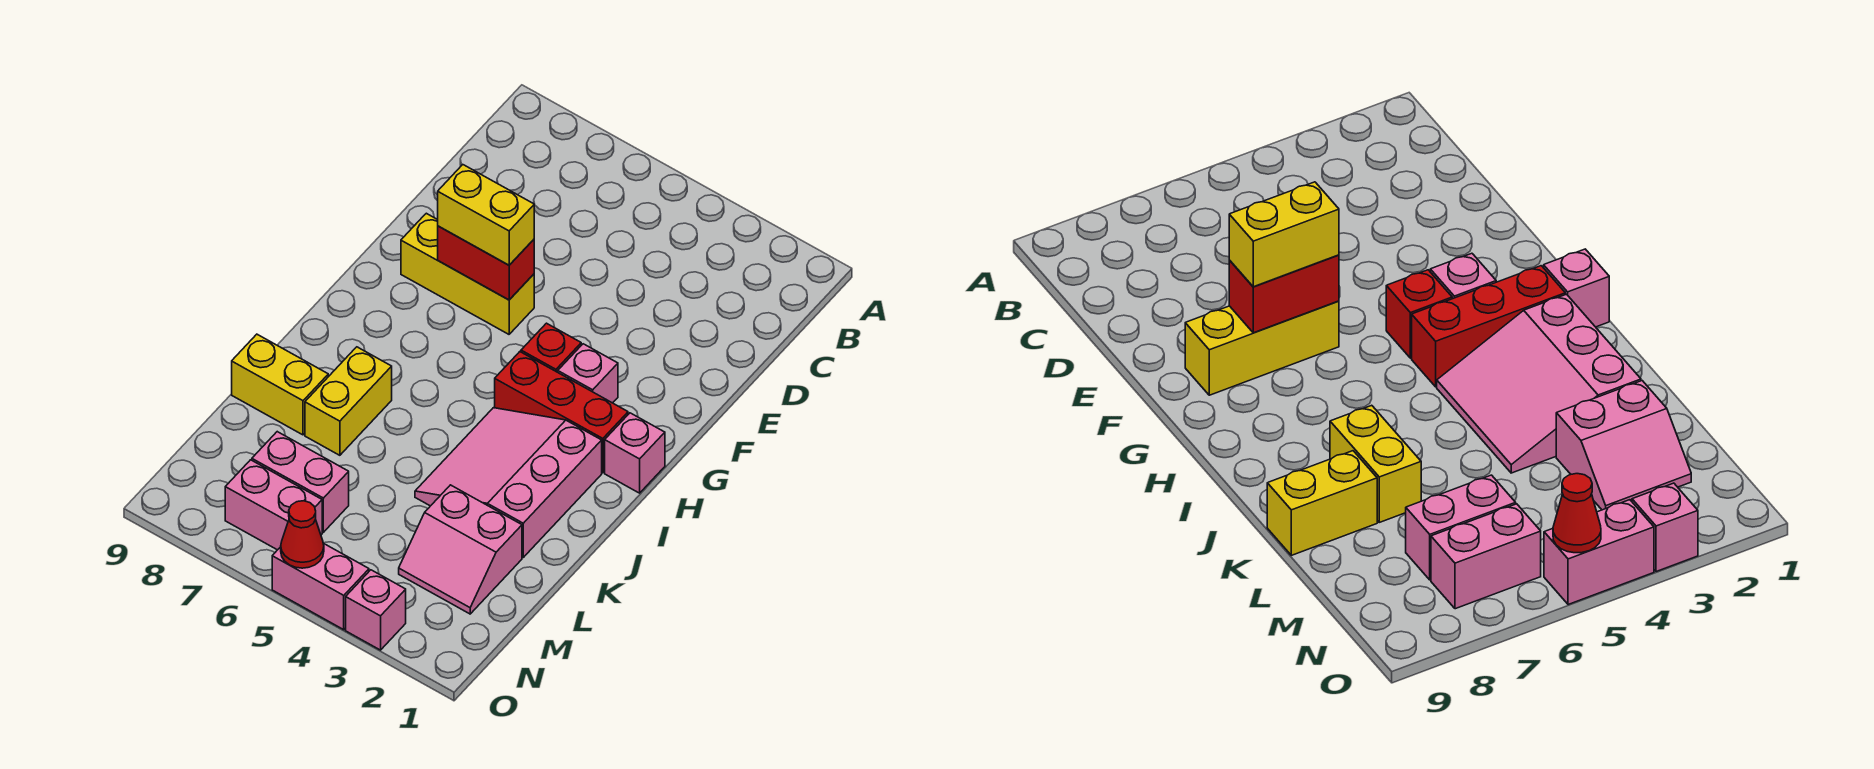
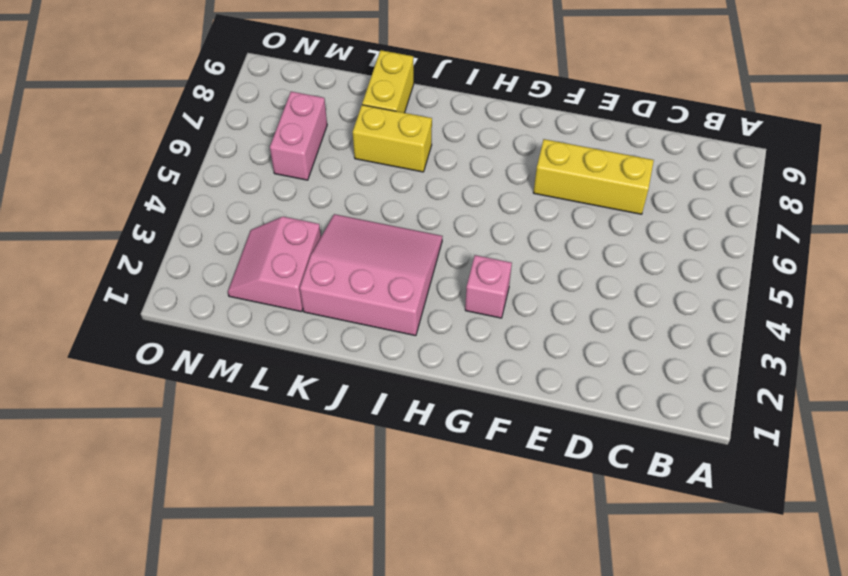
yellow brick D7:F7 level 1 -> yellow brick F6:F8 level 1
none -> red brick G4 level 1
none -> pink brick H1 level 1
none -> red brick H2:H4 level 1

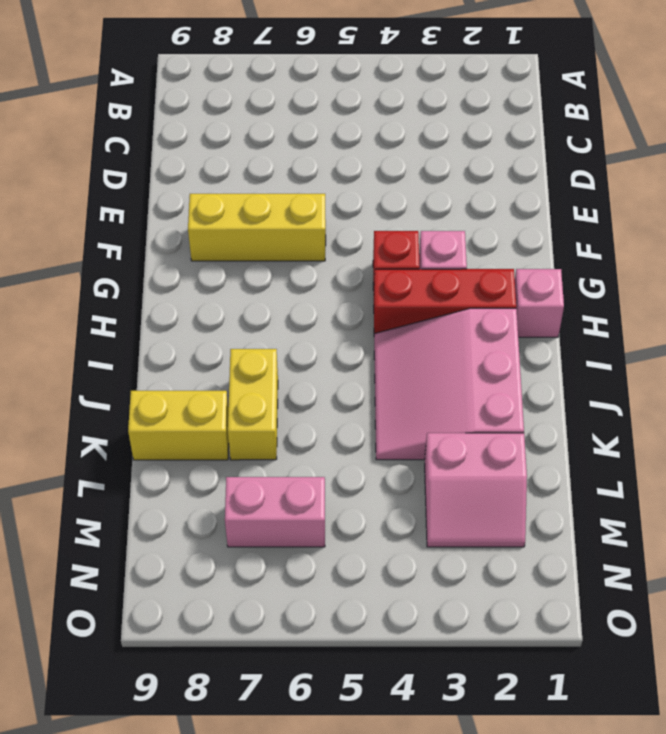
none -> pink brick N6:N7 level 1
none -> pink brick O3 level 1
none -> pink brick O4:O5 level 1

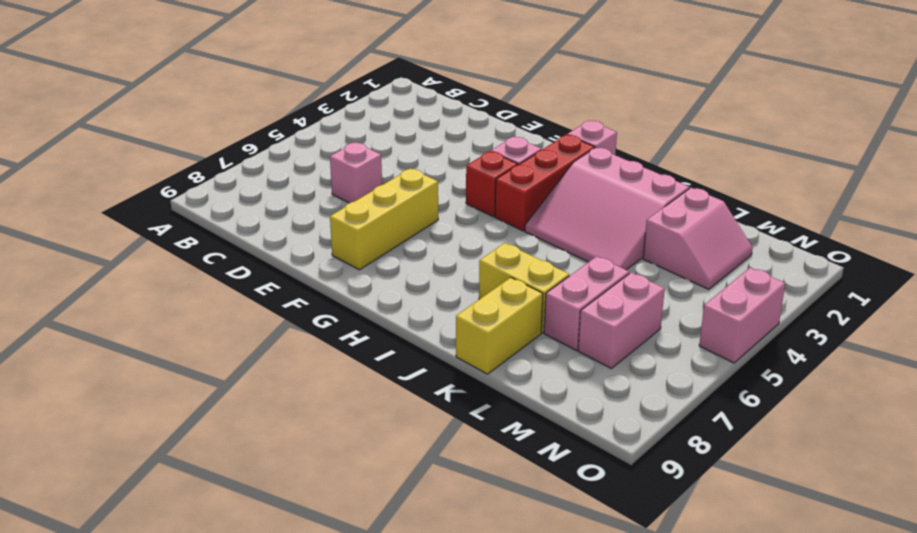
pink brick D6 level 1 -> pink brick O3 level 1
pink brick L6:L7 level 1 -> pink brick N6:N7 level 1
none -> red brick F6:F7 level 2
none -> red cone O5 level 2
none -> yellow brick F6:F7 level 3

